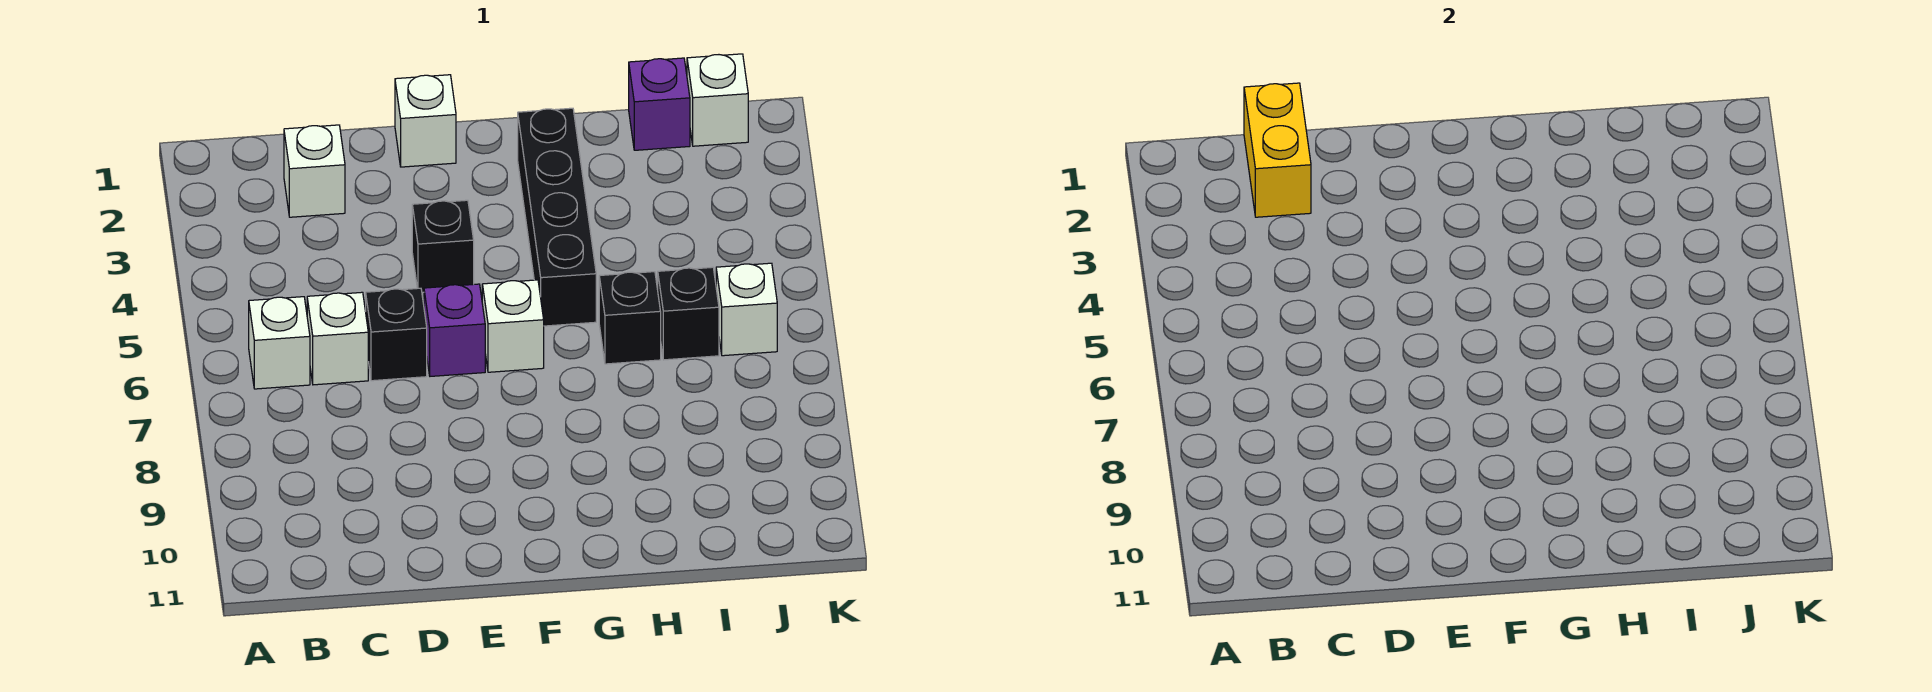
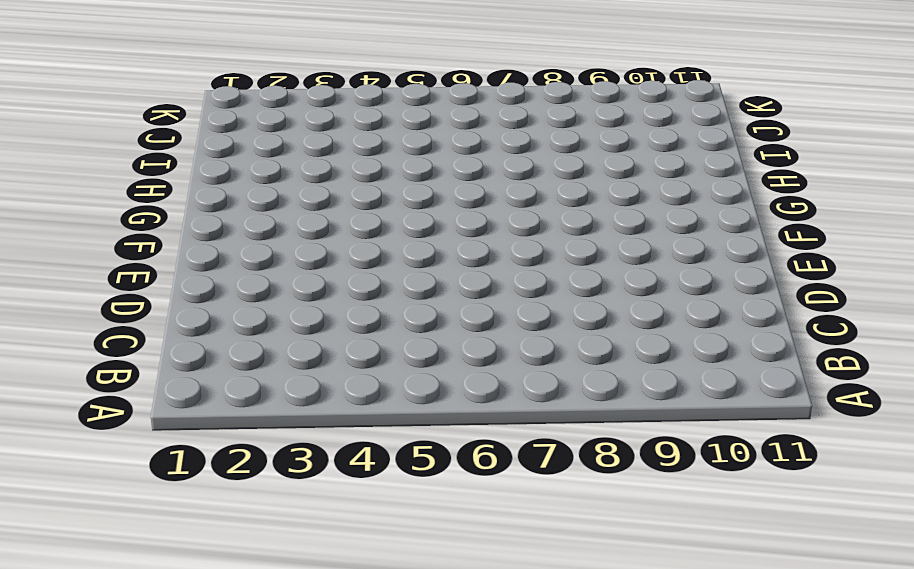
none -> white brick B6 level 1
none -> white brick C2 level 1
none -> white brick C6 level 1

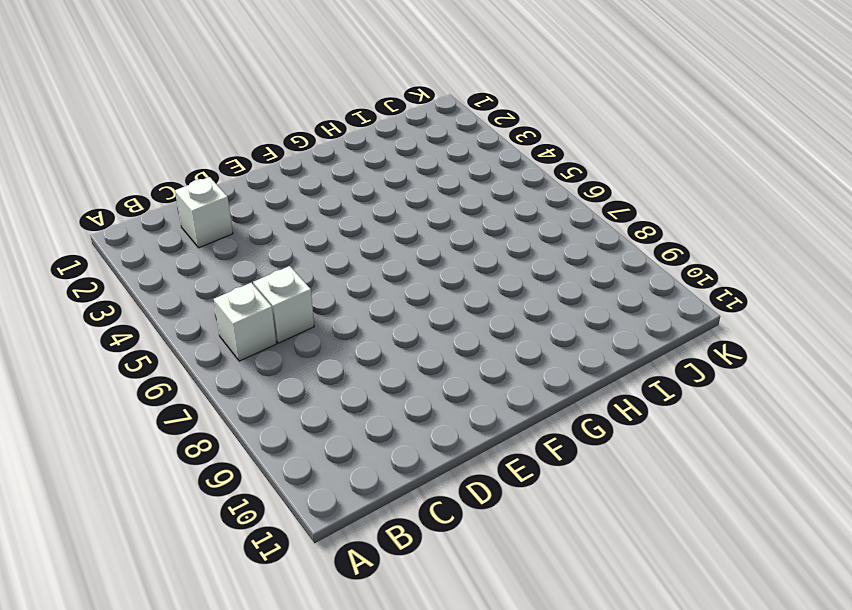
none -> black brick D6 level 1
none -> white brick E1 level 1
none -> black brick E4 level 1

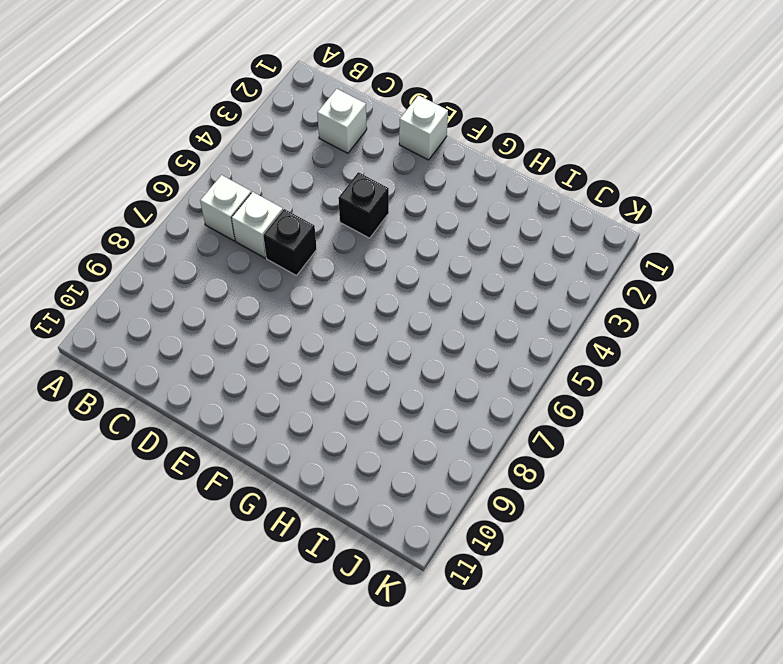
none -> purple brick E6 level 1
none -> white brick F6 level 1
none -> black brick G2:G5 level 1

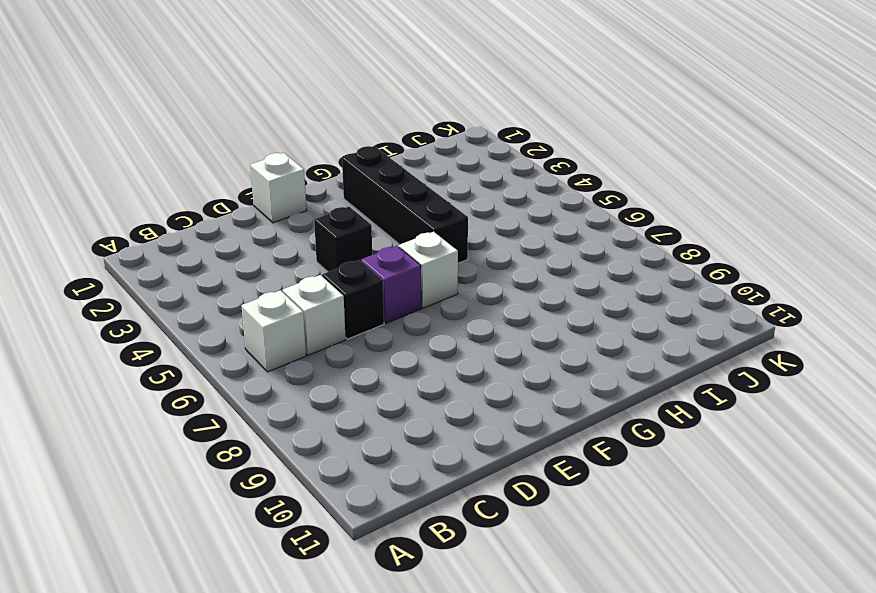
none -> white brick C2 level 1
none -> black brick H6 level 1
none -> purple brick I1 level 1

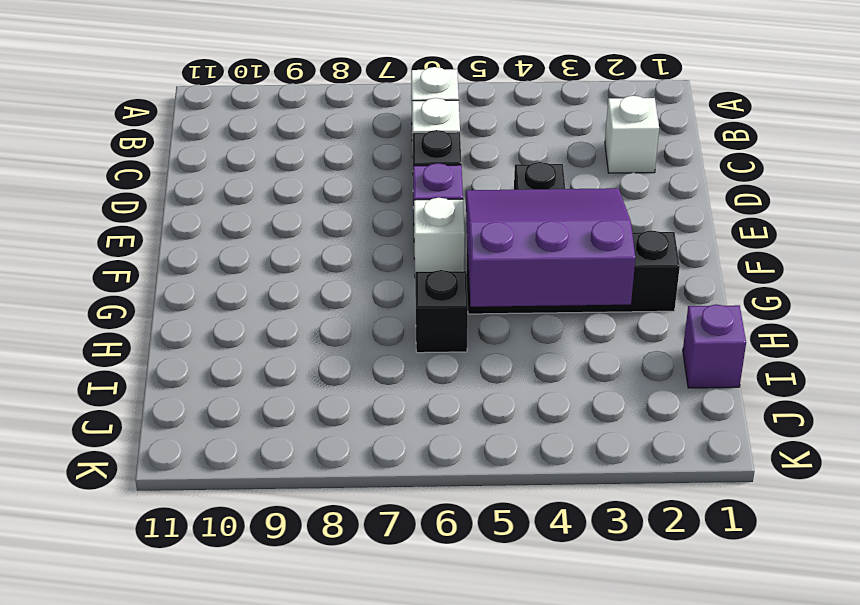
purple slope F3:H5 level 2 top H -> none
none -> white brick E1 level 1
none -> black brick I6 level 1
none -> white brick J1 level 1

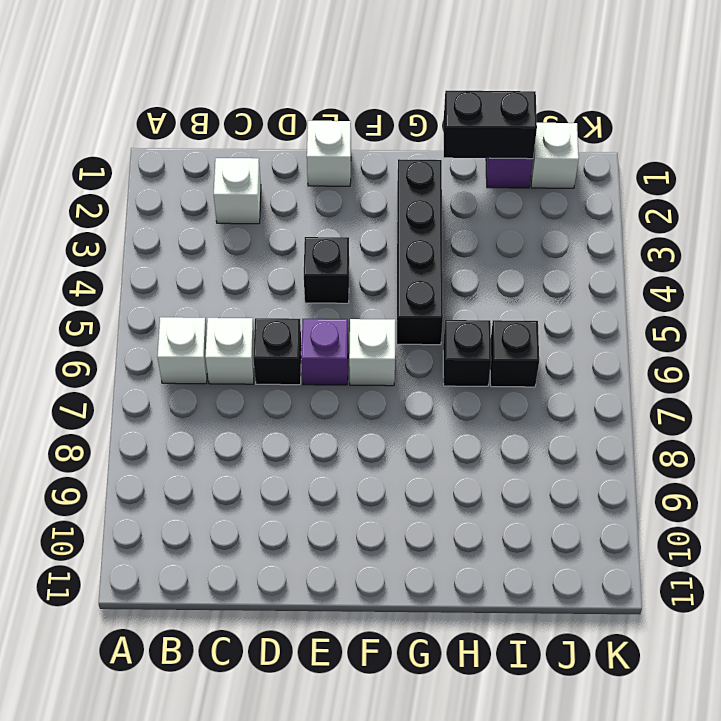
black brick H1:I1 level 2 -> none
none -> white brick J6 level 1
none -> yellow brick C1:C2 level 2

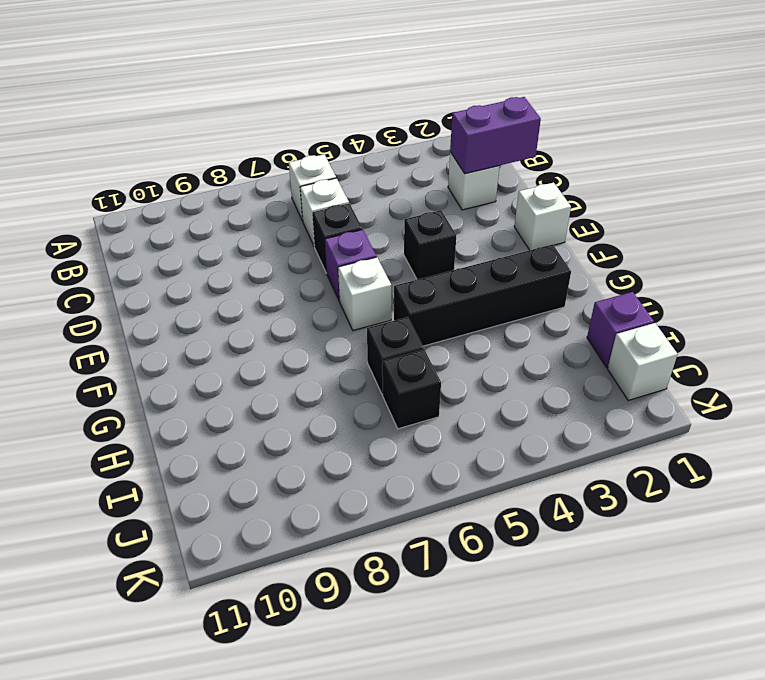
purple brick C1:C2 level 2 -> yellow brick C1:C2 level 2
none -> white brick J6 level 1

